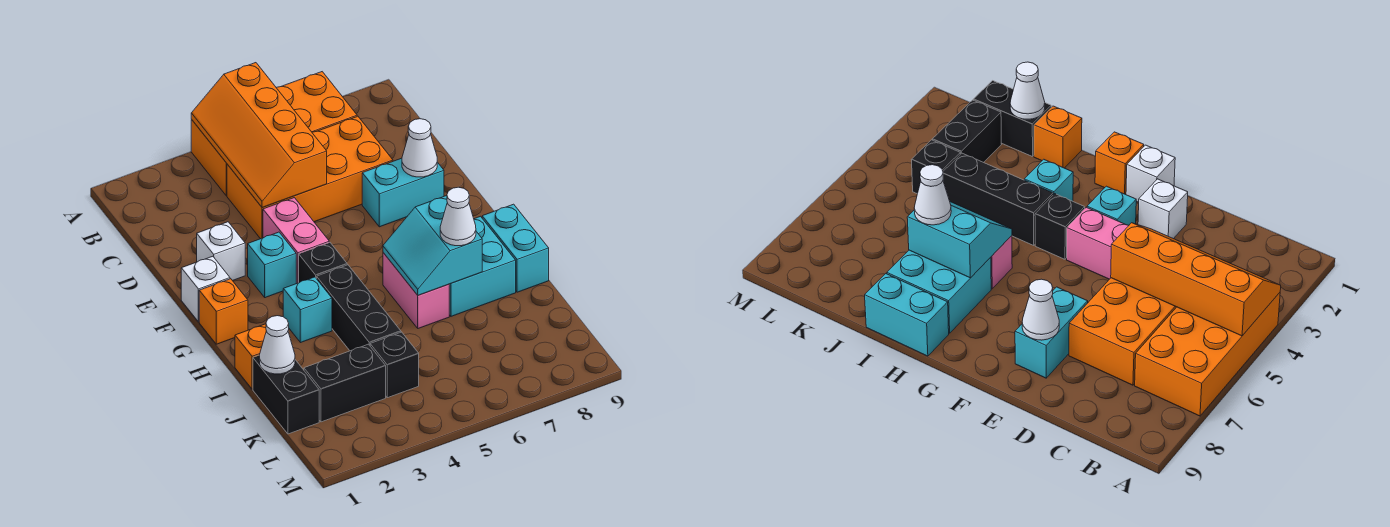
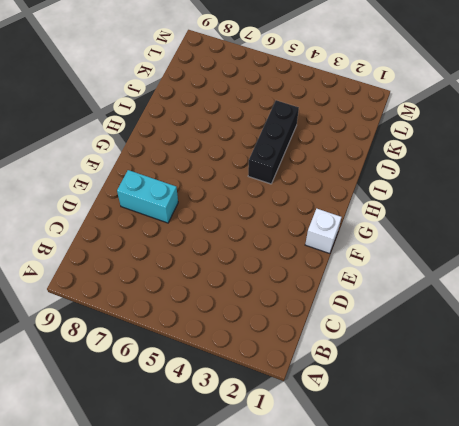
none -> orange brick A4:B7 level 1
none -> orange brick C4:D7 level 1
none -> white brick E2 level 1

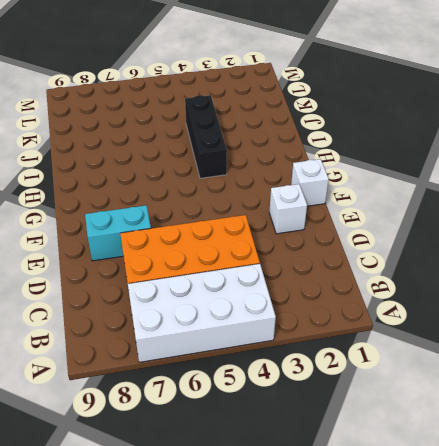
white brick A4:B7 level 1 -> orange brick A4:B7 level 1
none -> pink brick E4:F4 level 1
none -> cyan brick F3 level 1
none -> orange brick G1 level 1

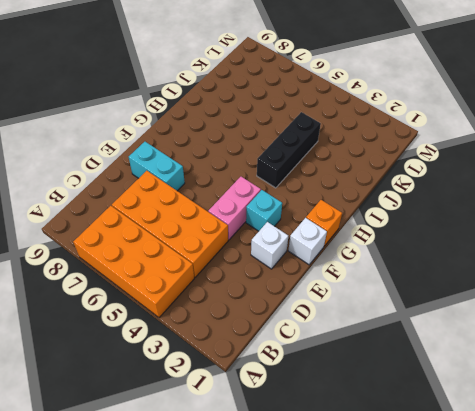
none -> black brick G4 level 1
none -> cyan brick H3 level 1
none -> pink brick H6:I6 level 1

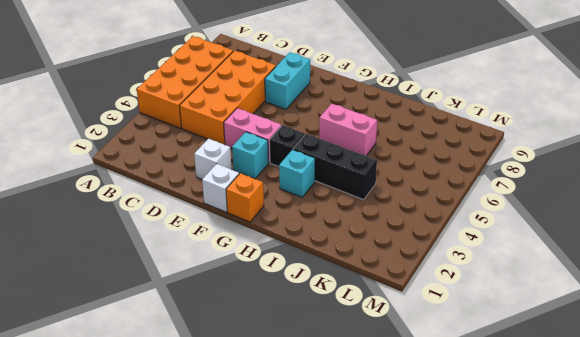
none -> cyan brick H7:I8 level 1
none -> cyan brick H9:I9 level 1
none -> orange brick I1 level 1

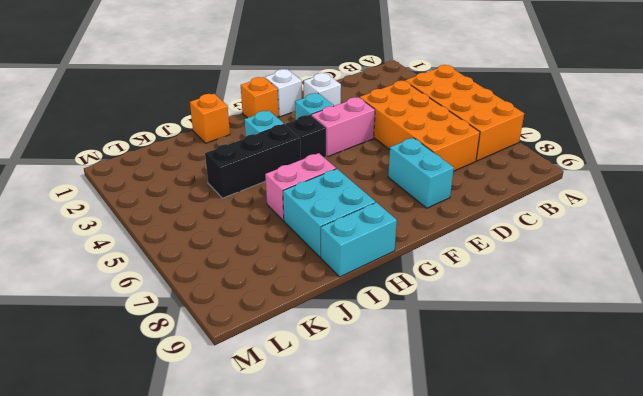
none -> black brick J1:K1 level 1
none -> black brick K2:K3 level 1
none -> black brick K4 level 1

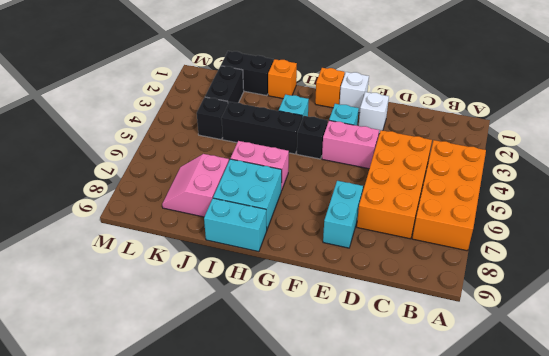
pink slope J7:K8 level 1 top J -> none
none -> orange slope A4:D5 level 2 top 5
none -> white cone E8 level 2
none -> cyan slope H6:I7 level 2 top 7

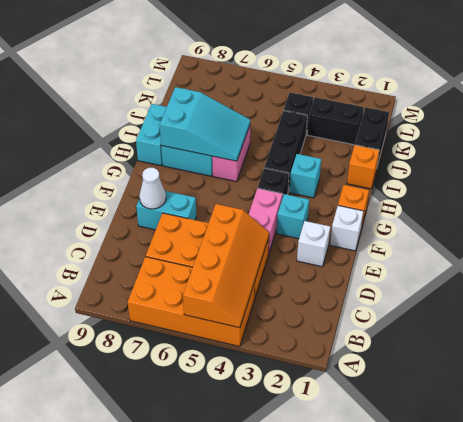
cyan slope H6:I8 level 2 top 8 -> cyan slope H6:I7 level 2 top 7
none -> white cone J1 level 2
none -> white cone I7 level 3

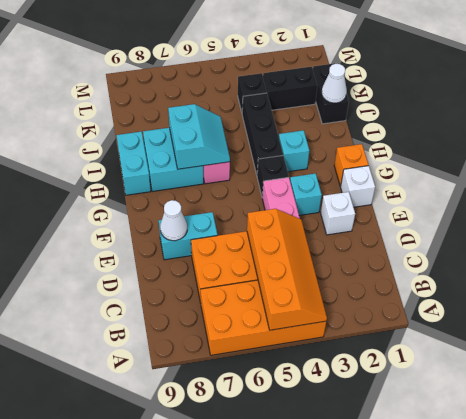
none -> orange brick I1 level 1
none -> white cone I7 level 3

